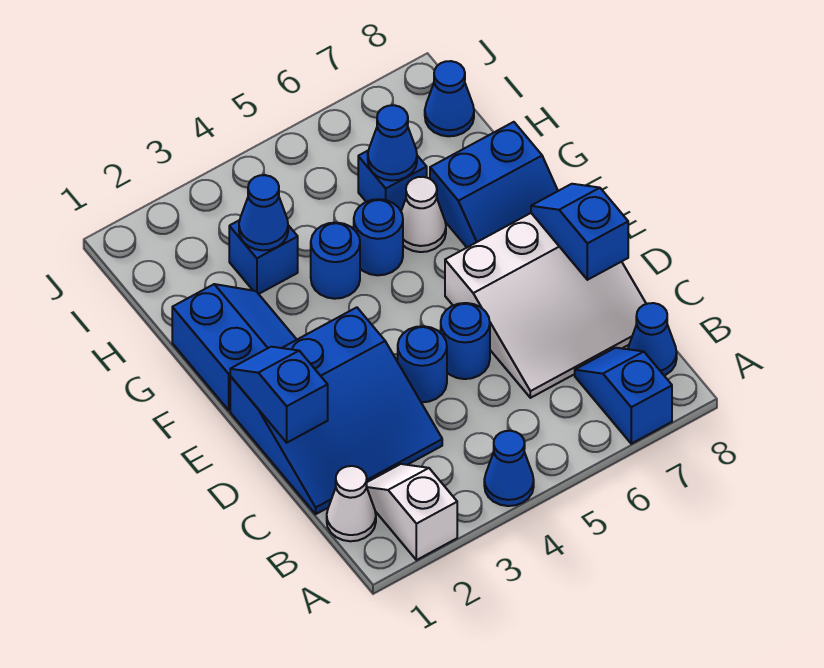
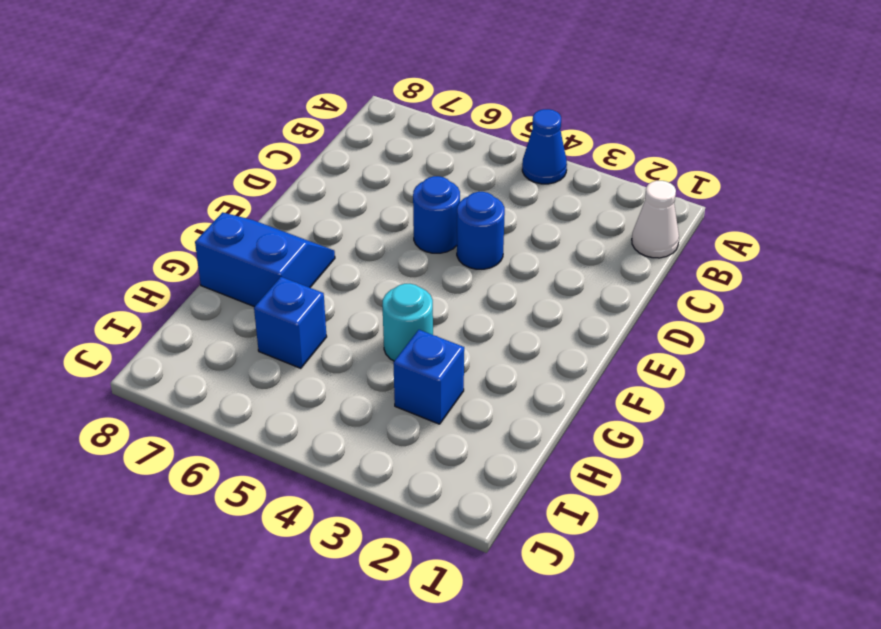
cyan round brick G4 level 1 -> blue round brick G4 level 1
none -> white slope A2:B2 level 1 top A
none -> blue slope A7:B7 level 1 top A
none -> blue cone B8 level 1

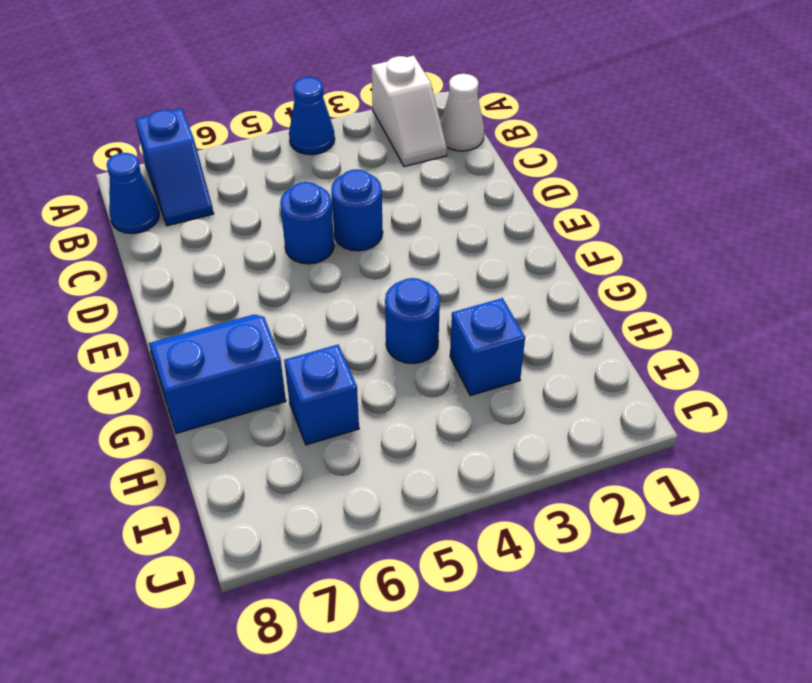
none -> blue slope C1:E3 level 1 top E
none -> white slope C6:E8 level 1 top E
none -> blue slope F1:G2 level 1 top 1

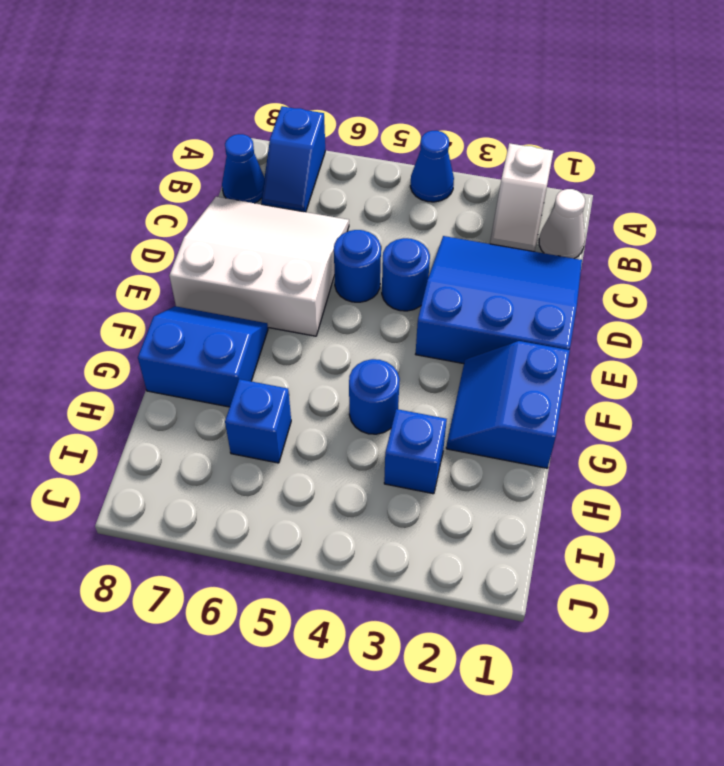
none -> blue round brick G5 level 1
none -> white cone G6 level 1
none -> blue cone I8 level 1

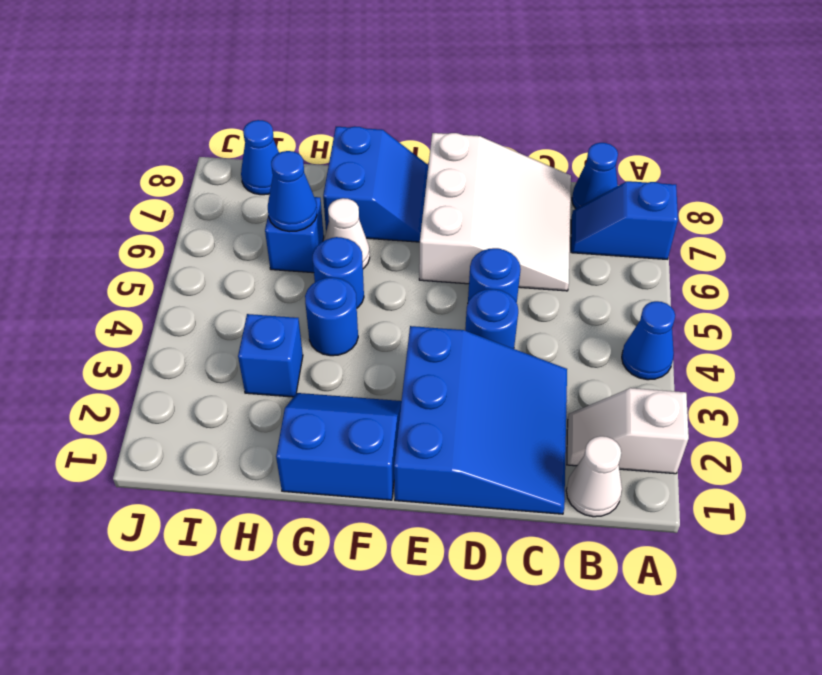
none -> blue slope D1:E1 level 2 top D
none -> blue slope D8:E8 level 2 top D
none -> blue cone H3 level 2

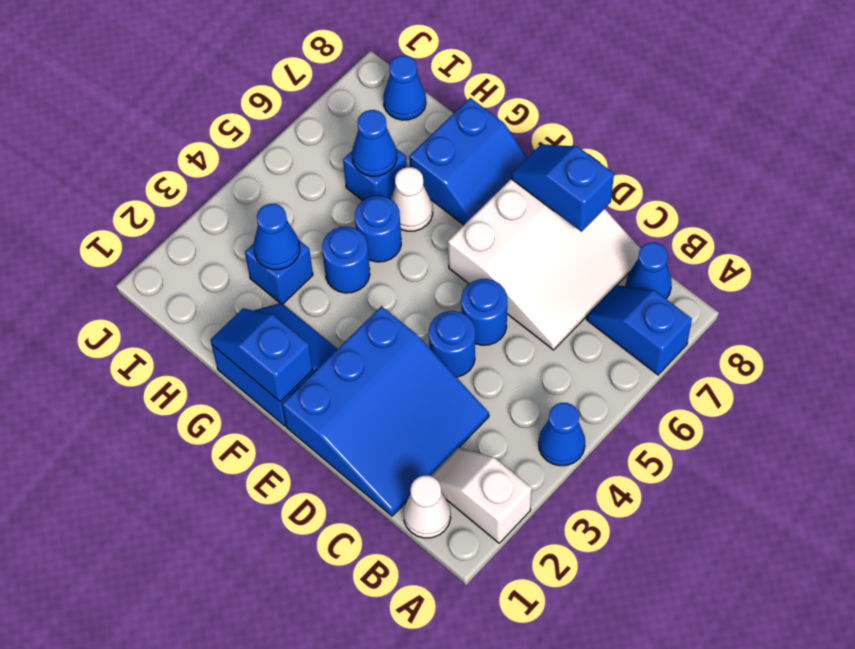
blue slope F1:G1 level 2 top F -> blue slope D1:E1 level 2 top D

